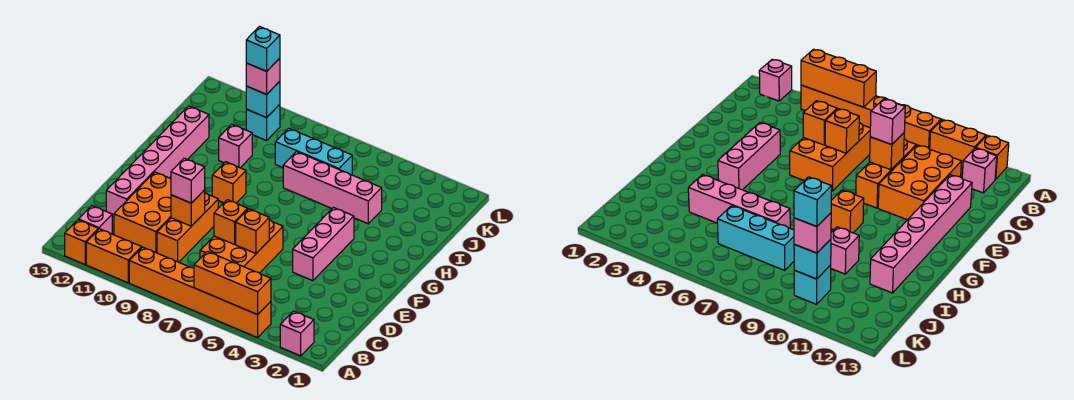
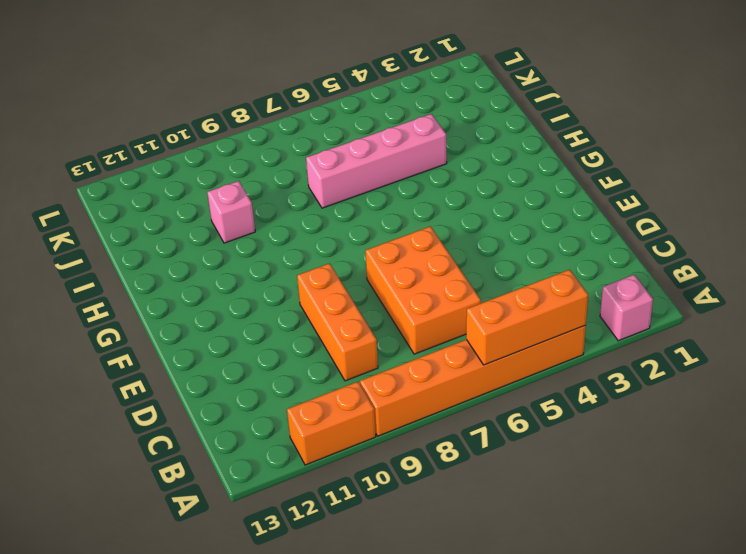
none -> orange brick A12 level 1
none -> pink brick B12 level 1
none -> orange brick C10:E11 level 1

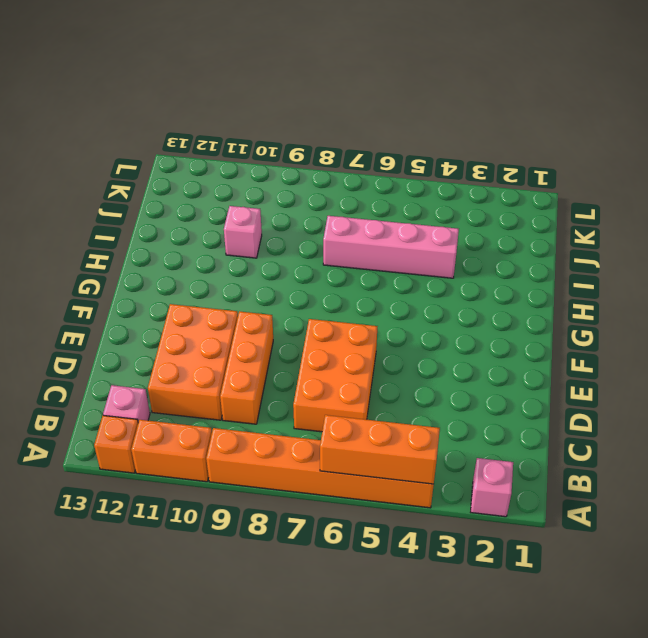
none -> pink brick D12:I12 level 1
none -> pink brick E4:G4 level 1
none -> orange brick G9 level 1

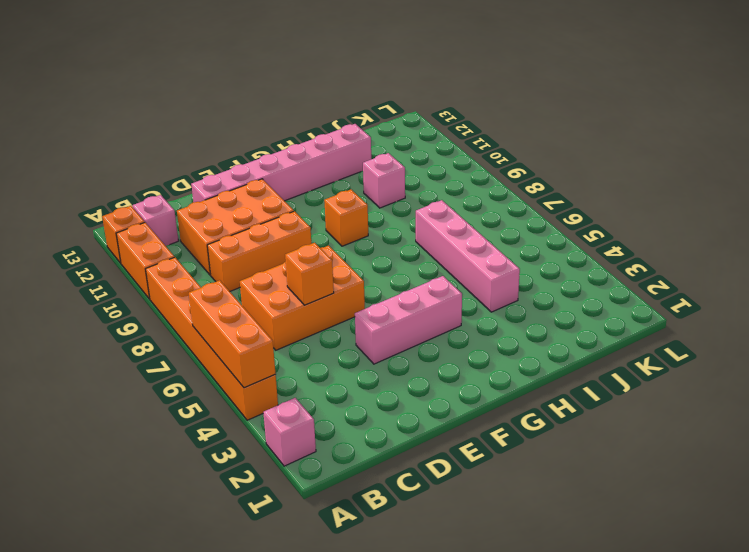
none -> cyan brick J6:J8 level 1
none -> cyan brick K10 level 1
none -> orange brick D7 level 2

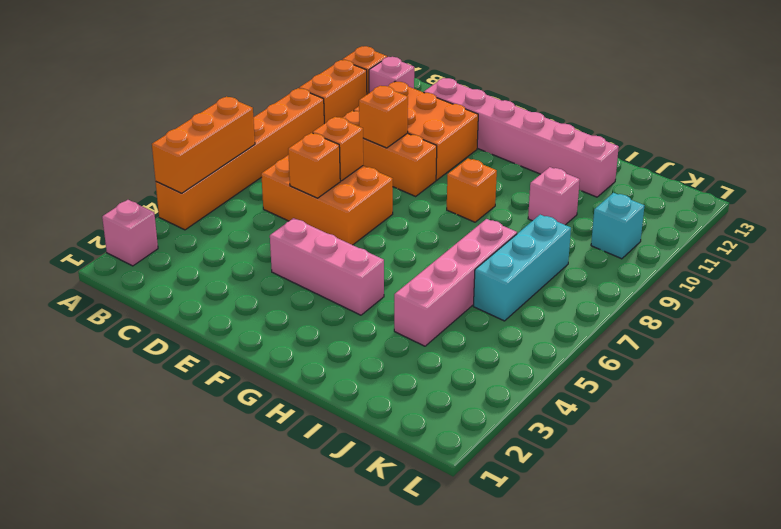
none -> cyan brick K10 level 2
none -> pink brick D9 level 3
none -> pink brick K10 level 3

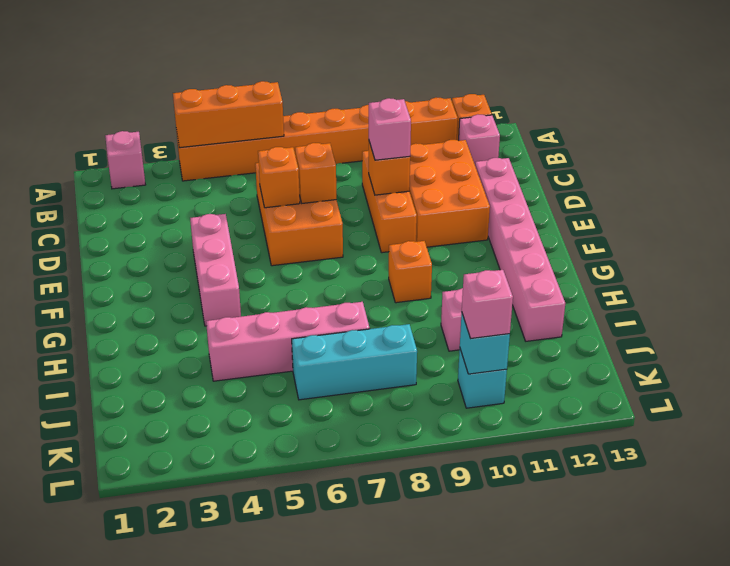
none -> cyan brick K10 level 4

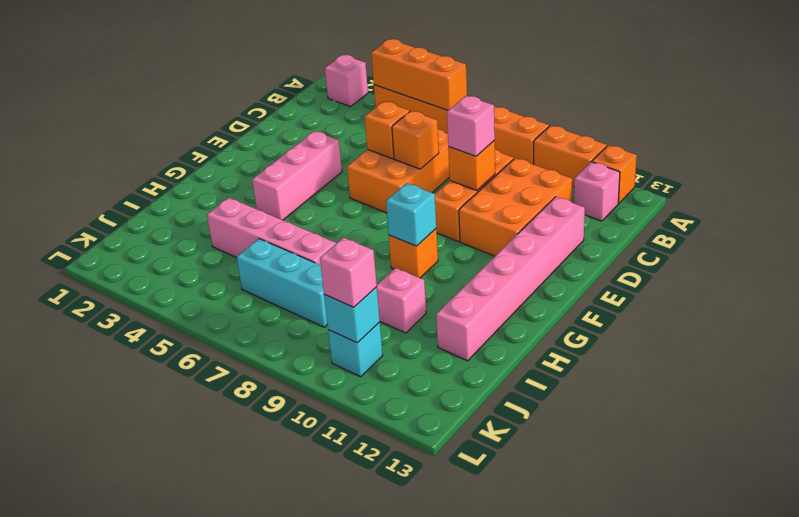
cyan brick G9 level 2 -> cyan brick K10 level 4

